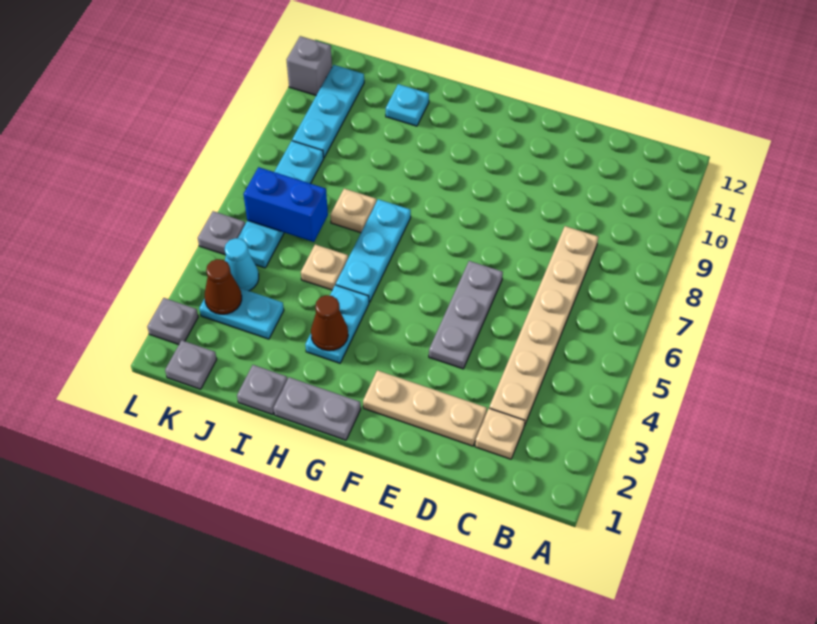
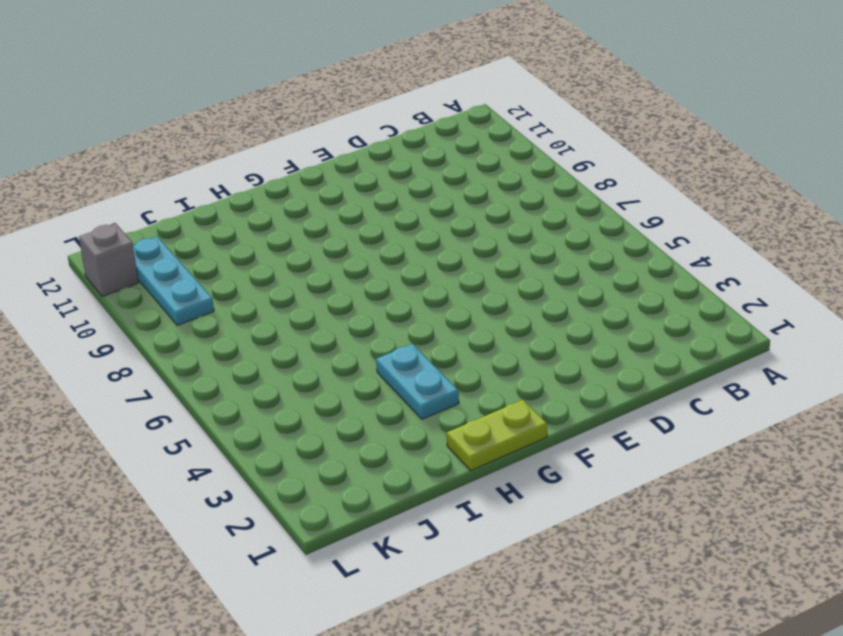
lime plate G1:H1 level 1 -> grey plate G1:H1 level 1
none -> tan plate C2 level 1
none -> tan plate C3:C8 level 1
none -> tan plate D2:F2 level 1

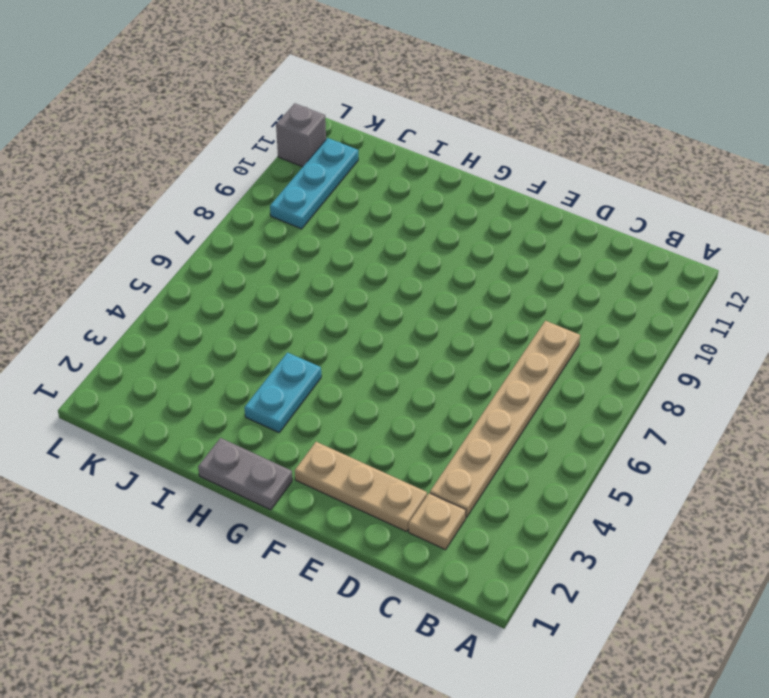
none -> grey plate E4:E6 level 1
none -> cyan plate H5:H7 level 1
none -> grey plate I1 level 1

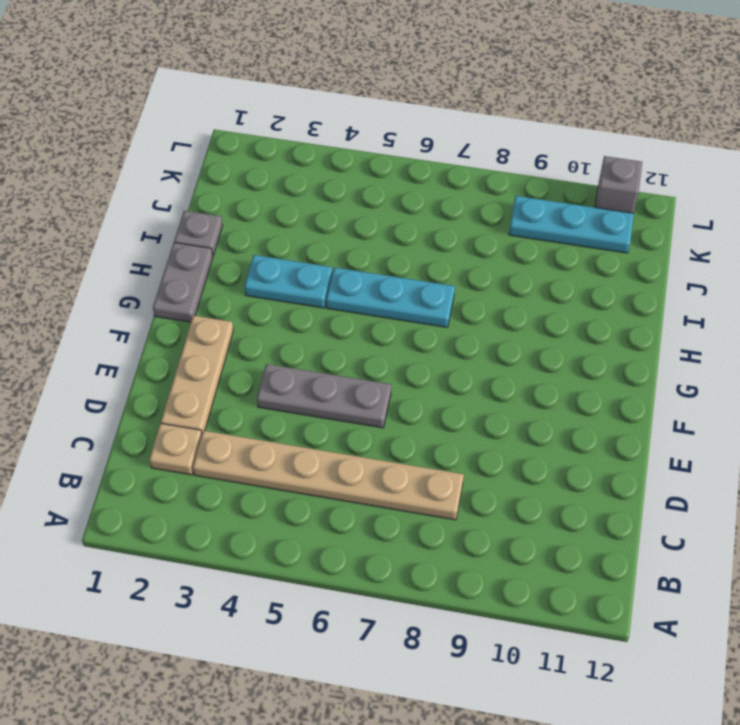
none -> tan plate I5 level 1
none -> tan plate I7 level 1
none -> cyan plate I11 level 1

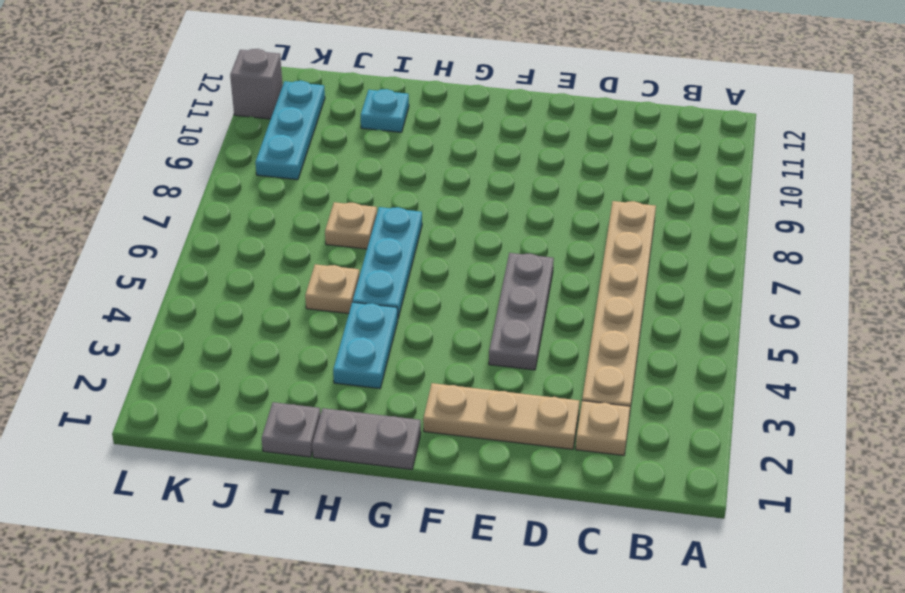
none -> cyan plate J3:K3 level 1
none -> grey plate K1 level 1
none -> cyan cone K4 level 1

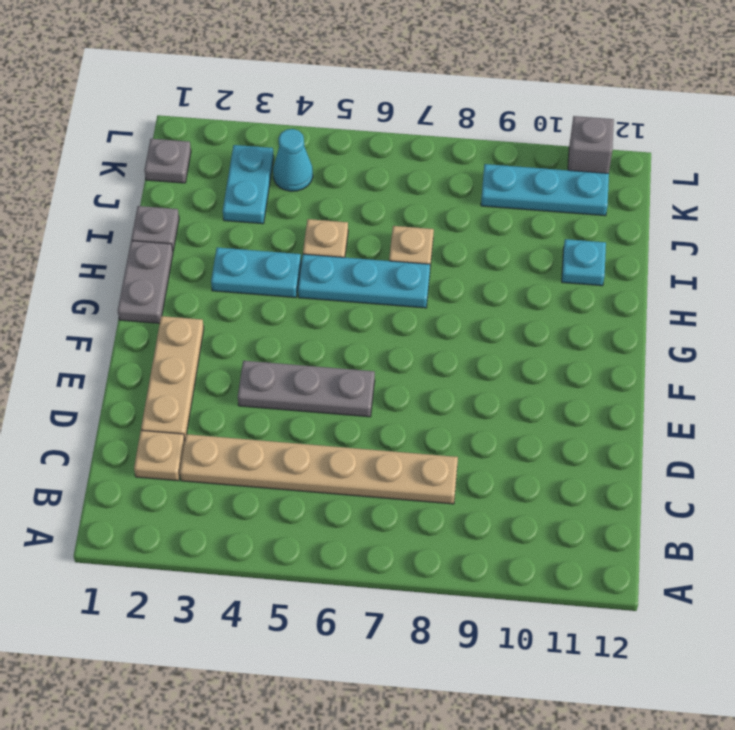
none -> cyan plate K5:K8 level 1
none -> grey plate L2 level 1
none -> grey plate L5 level 1

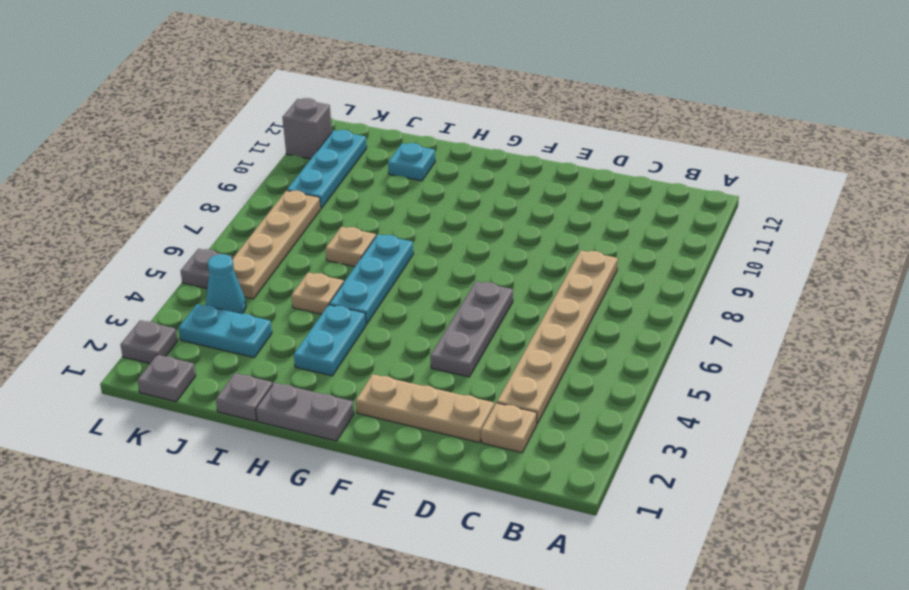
tan plate K5:K8 level 1 -> cyan plate K5:K8 level 1
none -> brown cone H3 level 2
none -> blue brick J6:K6 level 2
none -> brown cone K3 level 2

